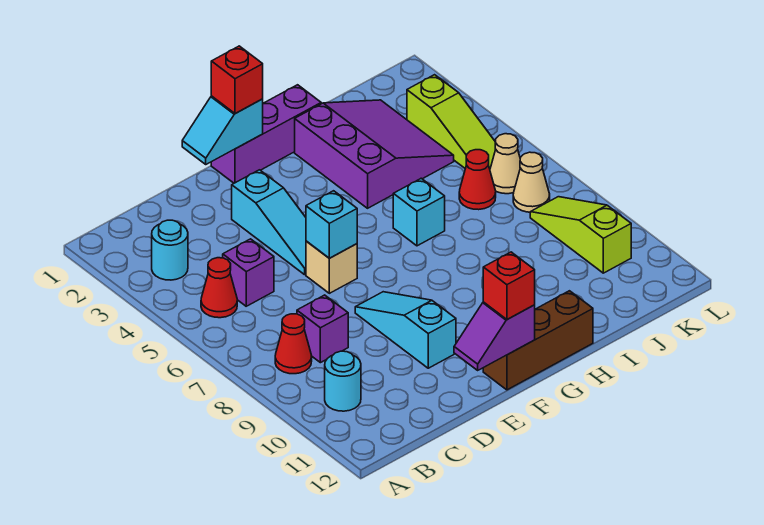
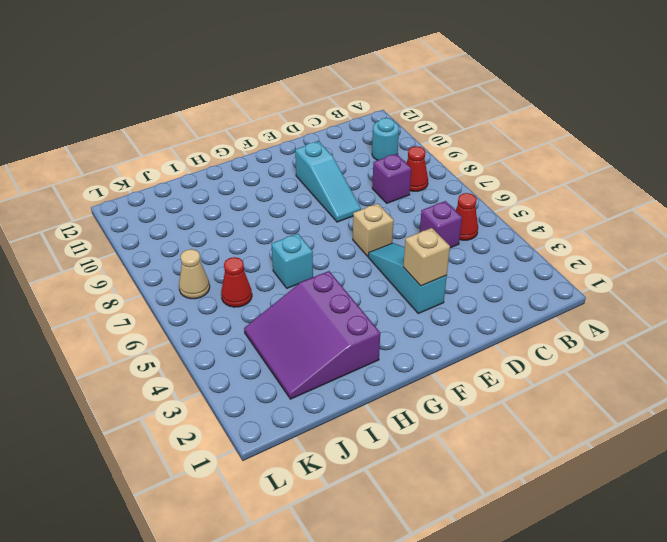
tan brick E3 level 2 -> none
none -> cyan round brick B3 level 1
none -> purple brick F1:H1 level 1
none -> brown brick F12:H12 level 1

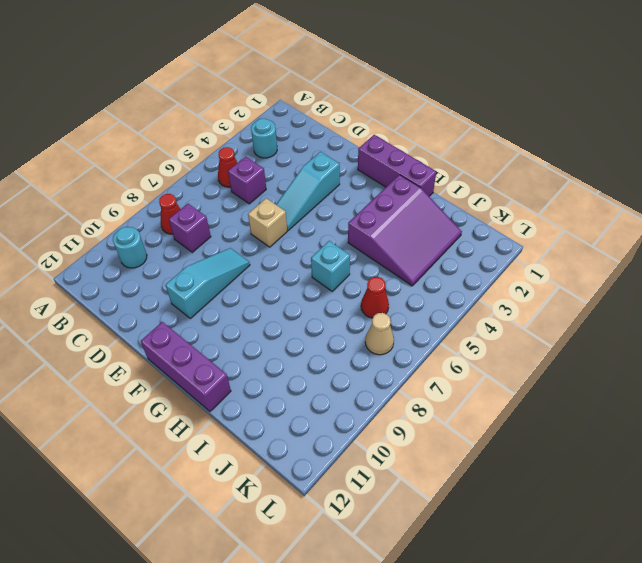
purple brick F12:H12 level 1 -> brown brick F12:H12 level 1
none -> lime slope K3:K5 level 1 top 3
none -> tan cone K6 level 1
none -> lime slope K8:K10 level 1 top 10

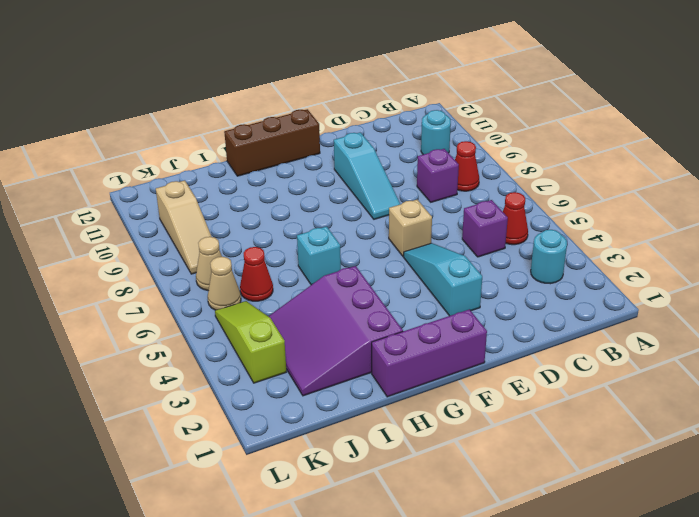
tan slope K8:K10 level 1 top 10 -> lime slope K8:K10 level 1 top 10
none -> cyan slope E1:F1 level 2 top F
none -> cyan brick E6 level 2
none -> purple slope E12:F12 level 2 top F

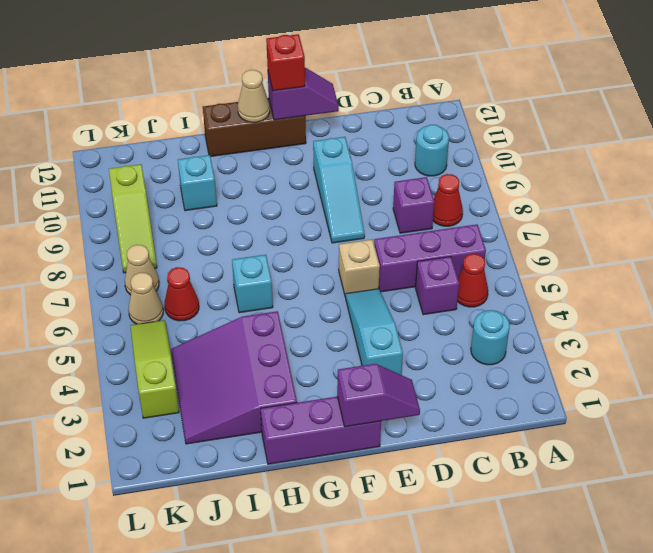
purple brick B6:D6 level 1 -> none
purple slope E1:F1 level 2 top F -> cyan slope E1:F1 level 2 top F
tan cone G12 level 2 -> none
cyan brick I10 level 1 -> cyan brick E6 level 2
none -> red brick F1 level 3

